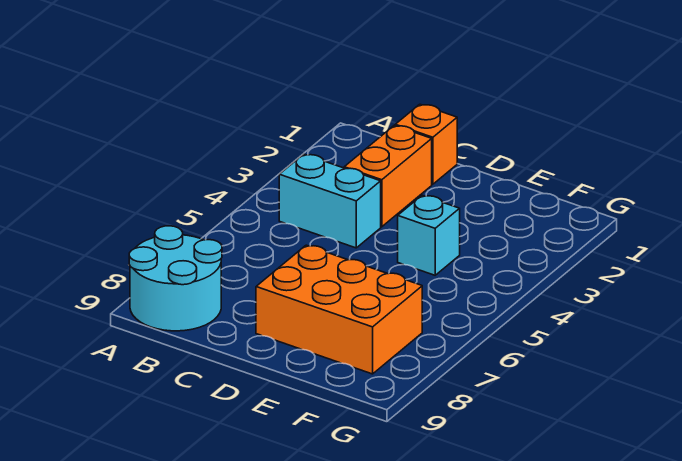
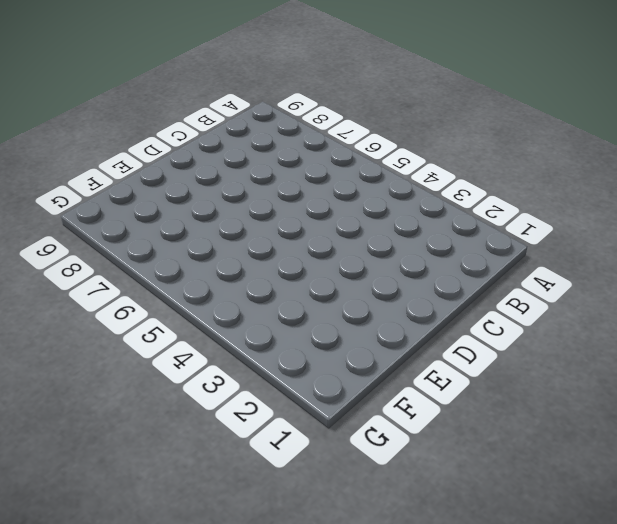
none -> cyan round brick A8:B9 level 1
none -> cyan brick B4:C4 level 1

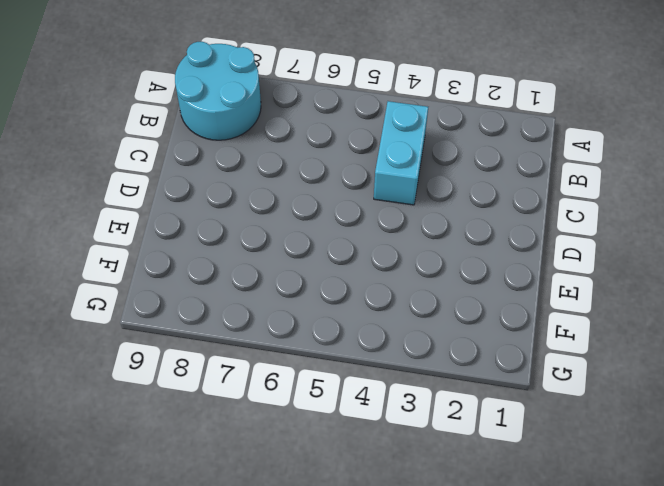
none -> orange brick C1 level 1
none -> orange brick C2:C3 level 1

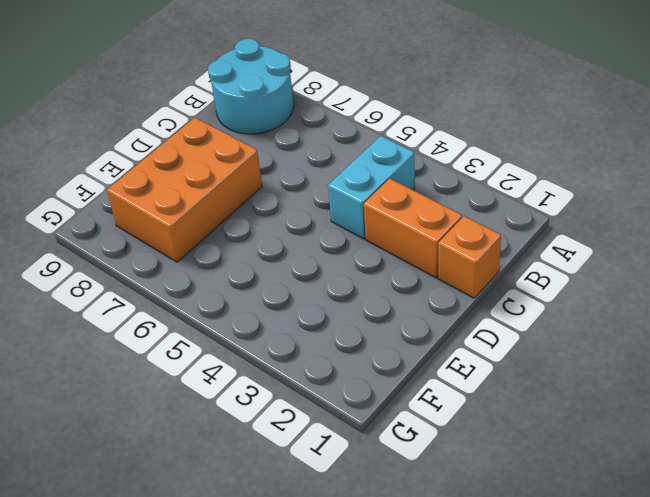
none -> cyan brick E4 level 1

